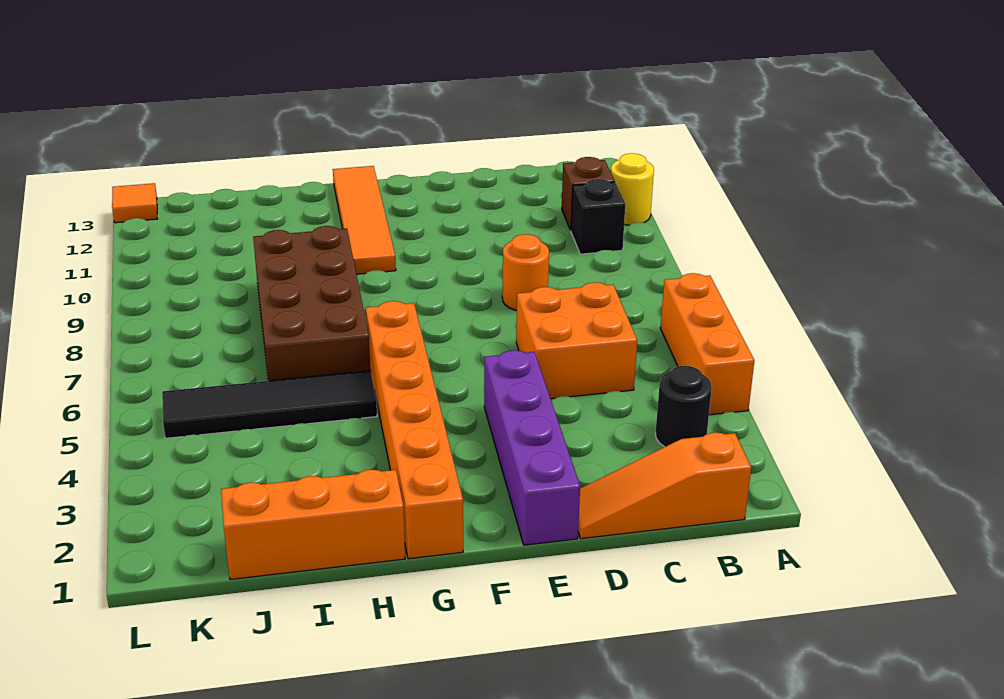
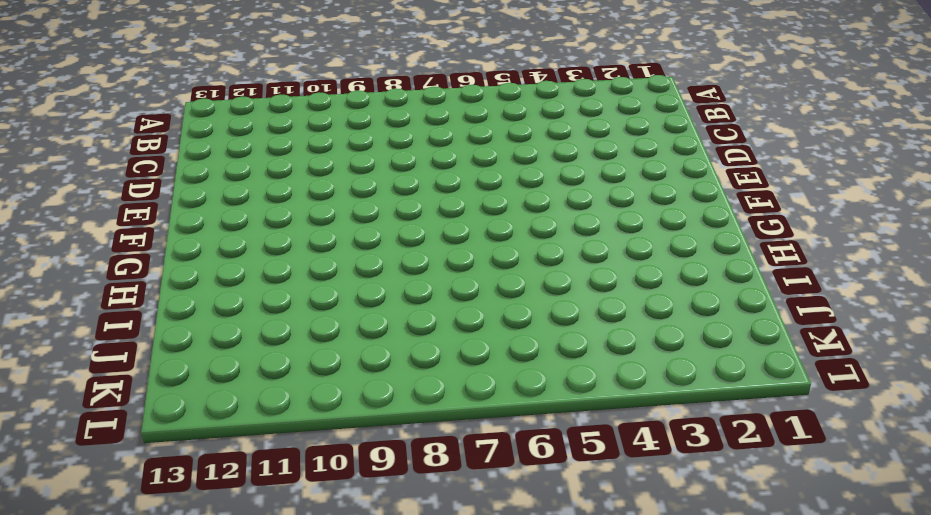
none -> orange brick A4:A6 level 1
none -> yellow round brick A11 level 1
none -> orange slope B1:D1 level 1 top B

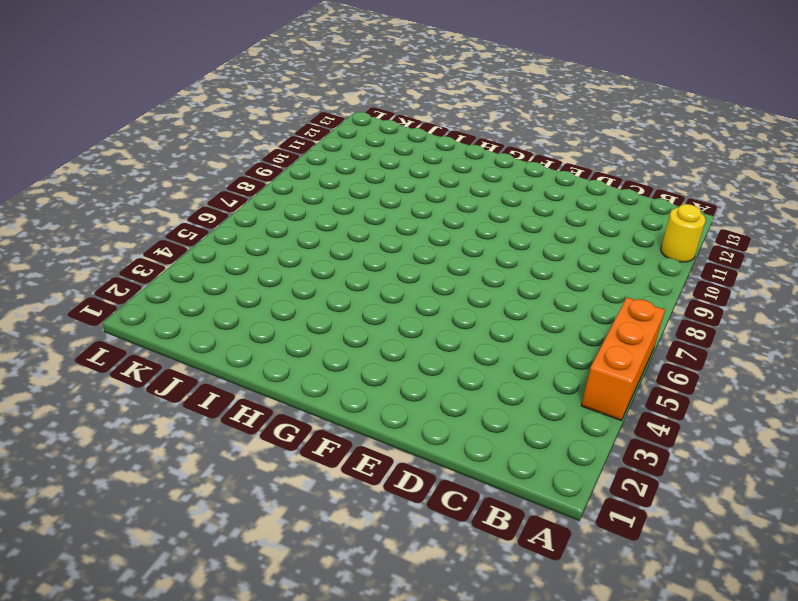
none -> orange slope B1:D1 level 1 top B
none -> black round brick B3 level 1
none -> black brick B10 level 1

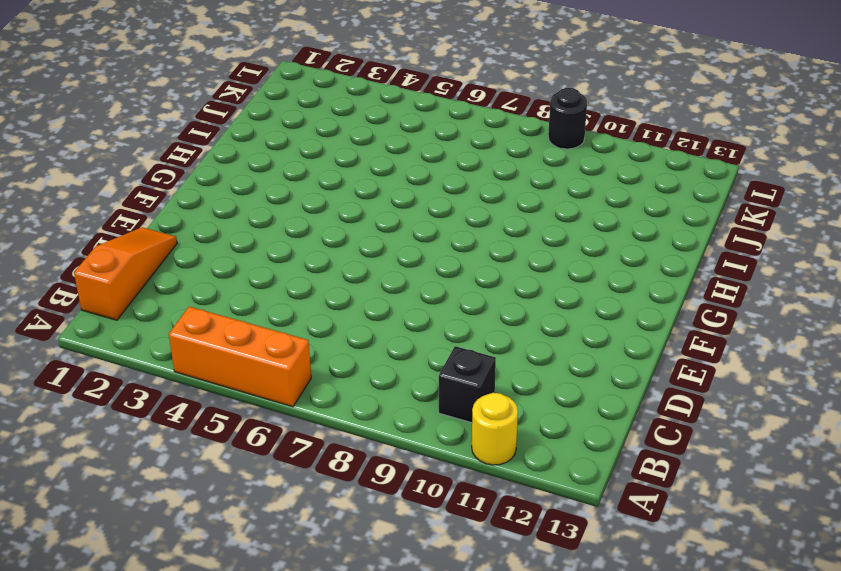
black round brick L9 level 1 -> black round brick B3 level 1
none -> brown brick B11 level 1
none -> orange brick C5:D6 level 1
none -> orange round brick D8 level 1

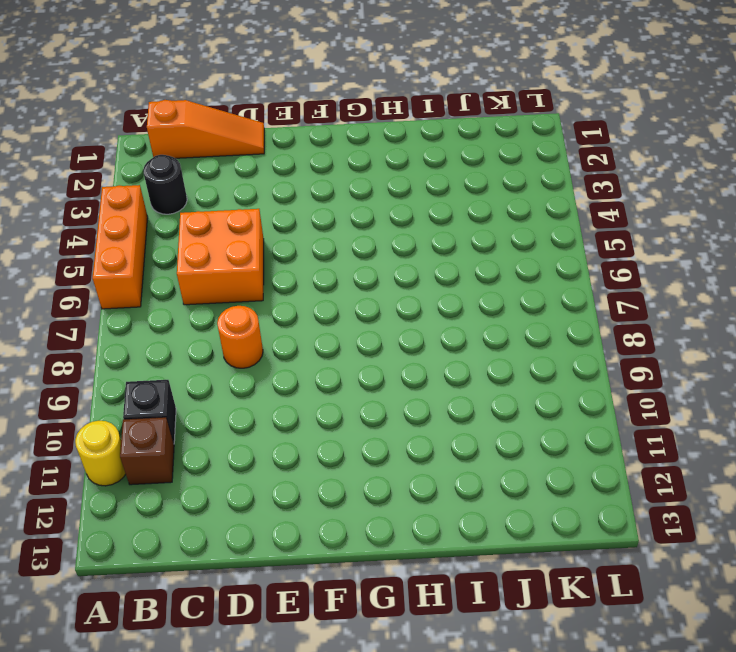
none -> purple brick E1:E4 level 1
none -> orange brick G1:G6 level 1
none -> orange tile G10:G13 level 1

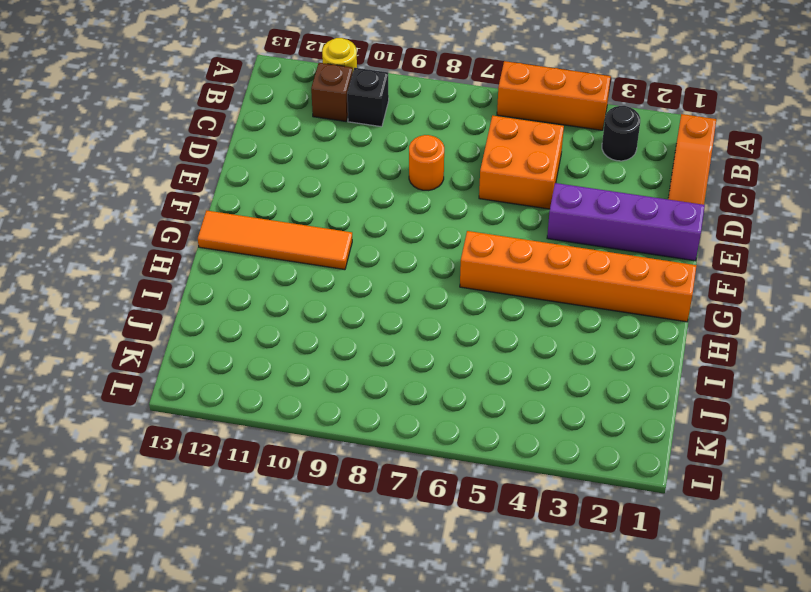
none -> orange brick H1:J1 level 1
none -> black tile H5:K5 level 1
none -> brown brick H6:I9 level 1

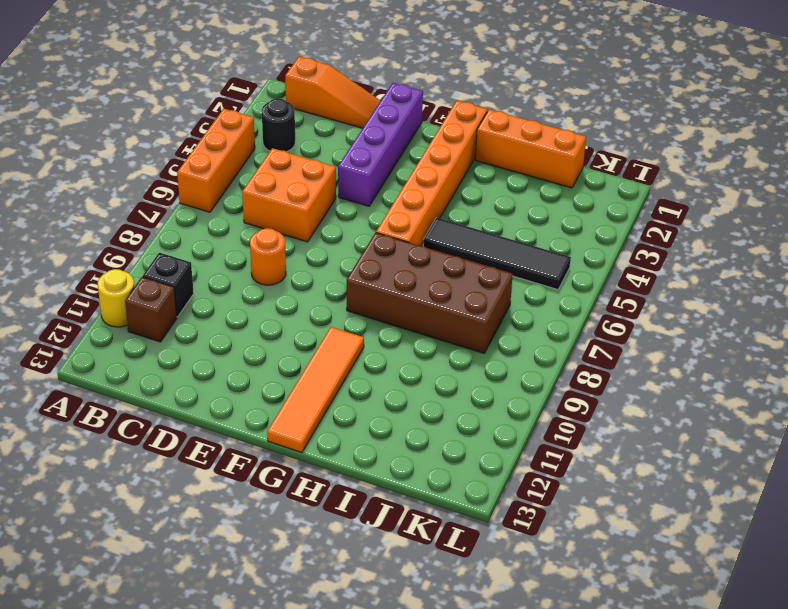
brown brick G7:J8 level 1 -> brown brick H6:I9 level 1
none -> orange tile L13 level 1

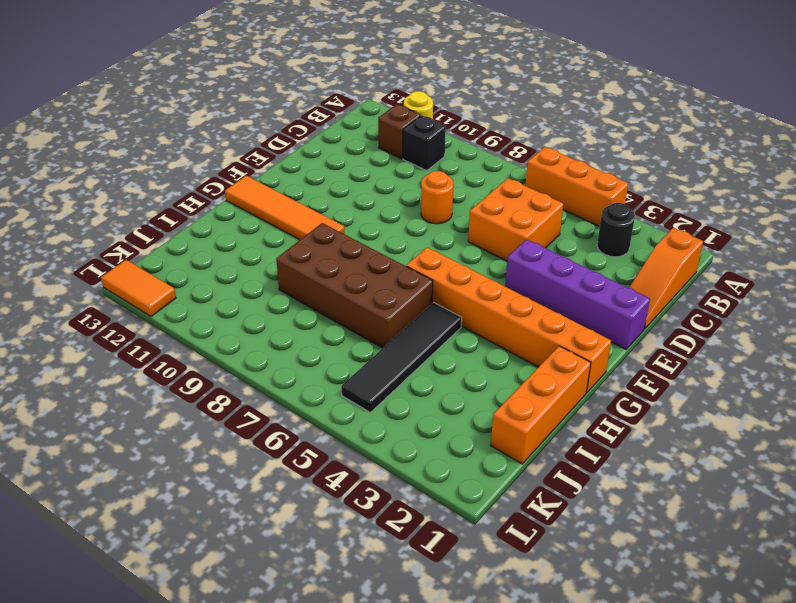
orange tile L12:L13 level 1 -> orange tile L13 level 1

